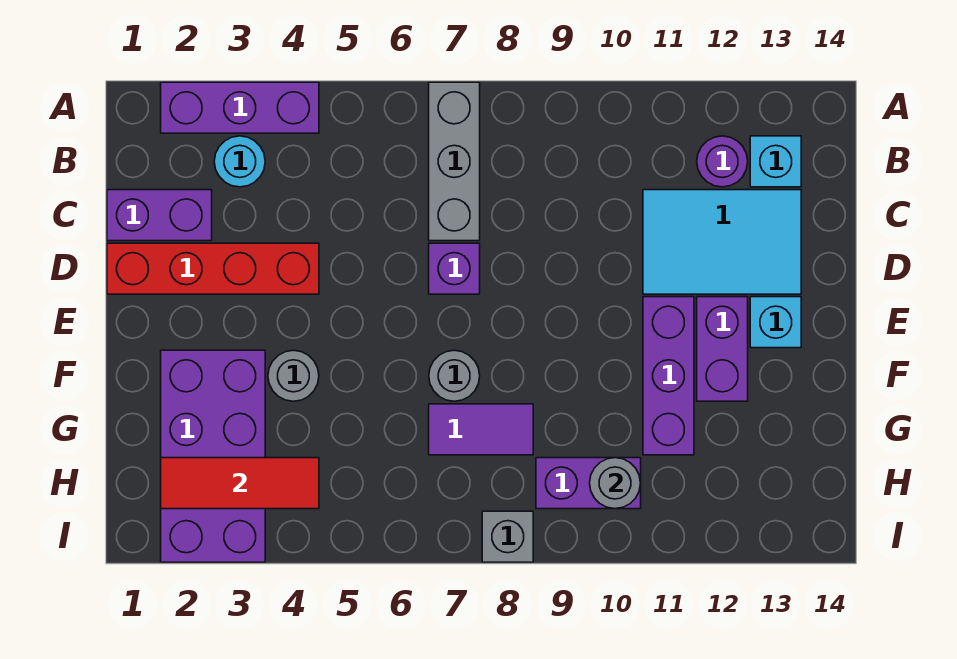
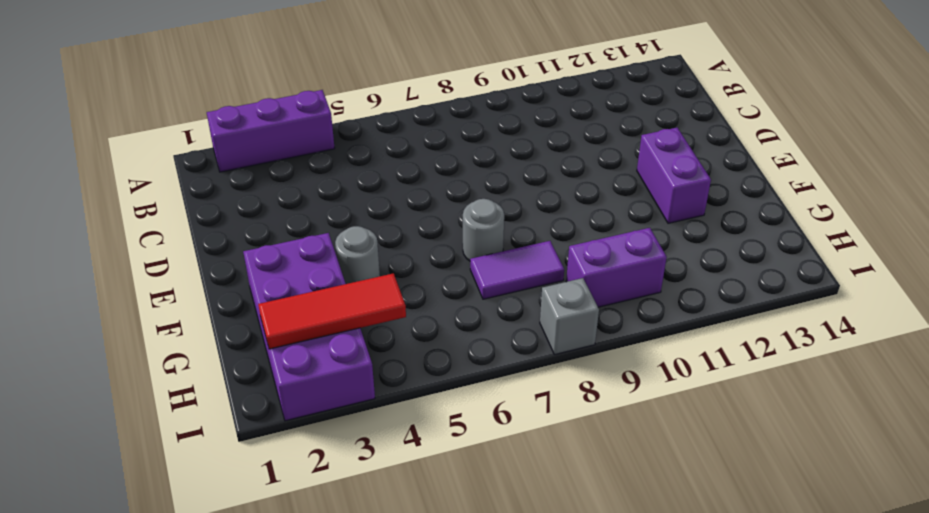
none -> grey brick A7:C7 level 1
none -> cyan round brick B3 level 1
none -> purple round brick B12 level 1

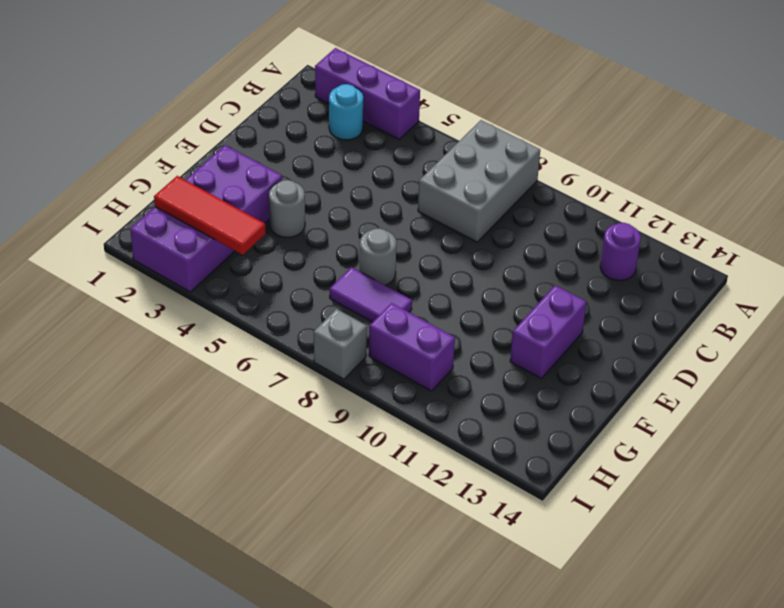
grey brick A7:C8 level 1 -> grey brick A7:C7 level 1
none -> cyan brick B13 level 1
none -> purple brick C1:C2 level 1
none -> cyan tile C11:D13 level 1

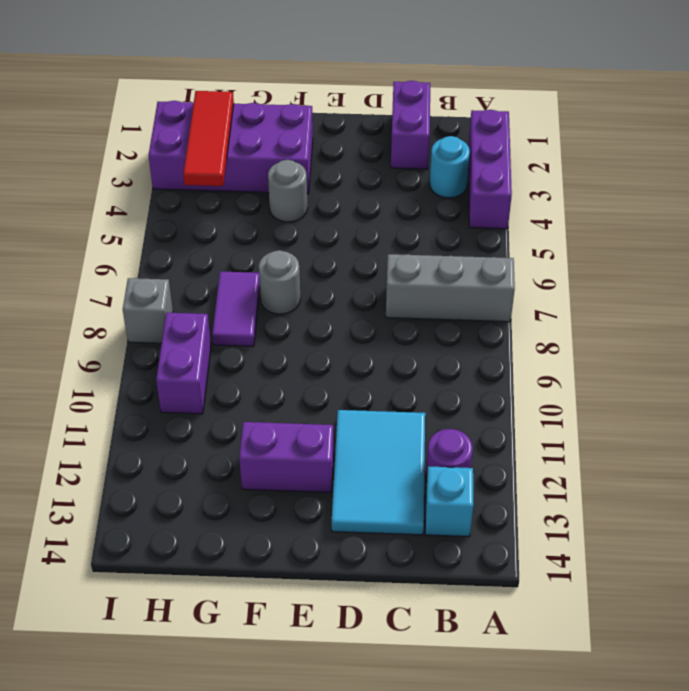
none -> red brick D1:D4 level 1
none -> purple brick D7 level 1
none -> purple brick E11:G11 level 1

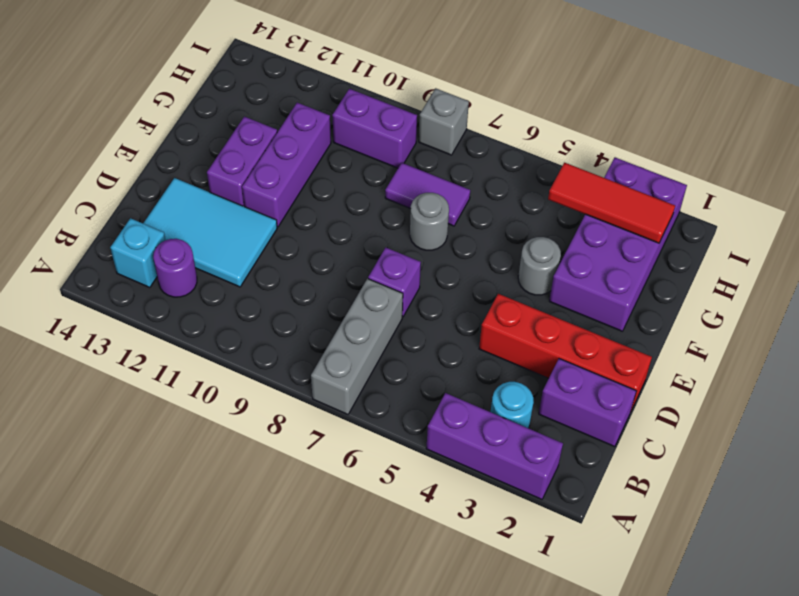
none -> cyan brick E13 level 1
none -> grey round brick H10 level 2

